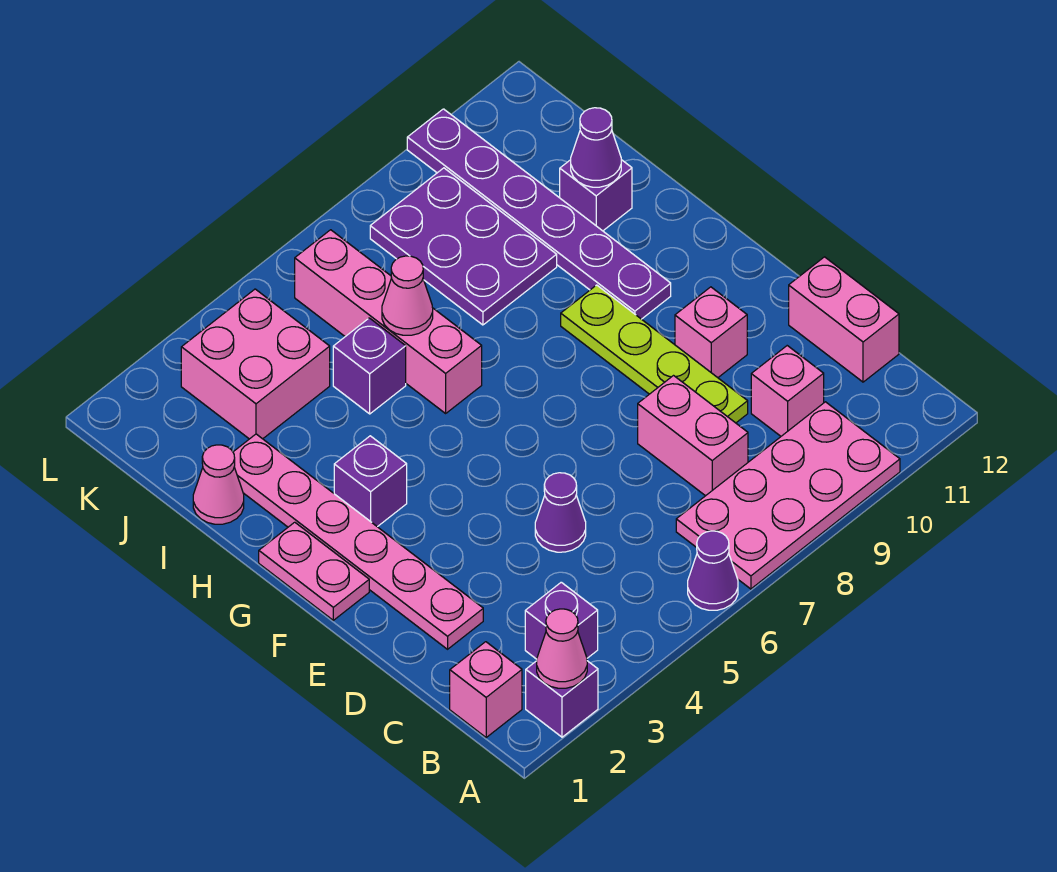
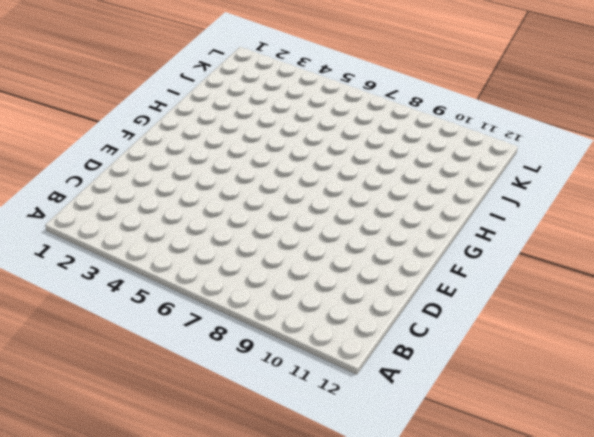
none -> purple brick A2 level 1
none -> purple cone A6 level 1
none -> pink plate A7:B10 level 1

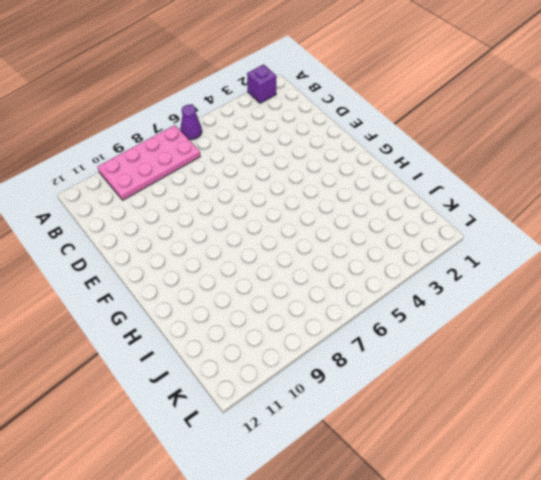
none -> pink brick B1 level 1
none -> purple brick B3 level 1
none -> pink brick C8:D8 level 1

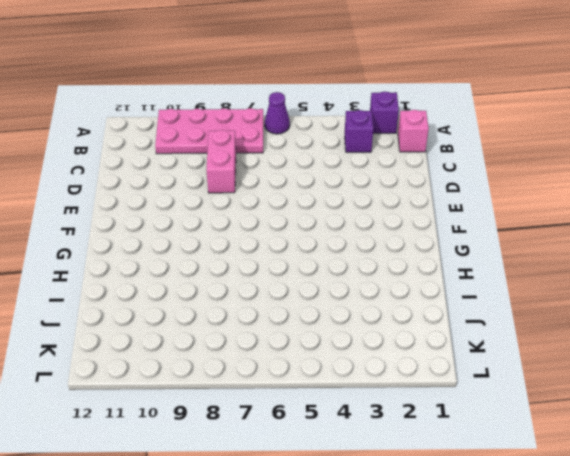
none -> pink brick C10 level 1
none -> pink brick C12:D12 level 1
none -> pink plate D2:I2 level 1

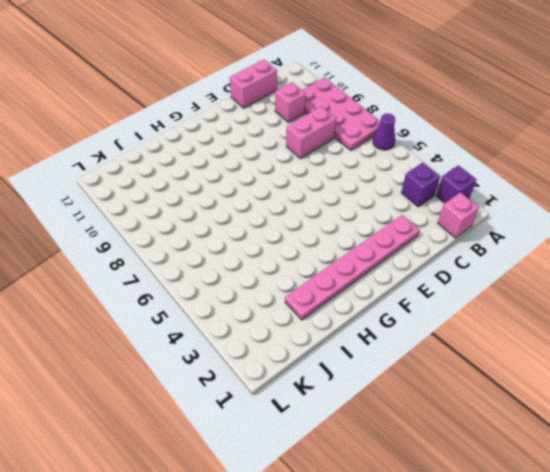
none -> purple cone D5 level 1
none -> lime plate D9:G9 level 1
none -> pink brick E10 level 1

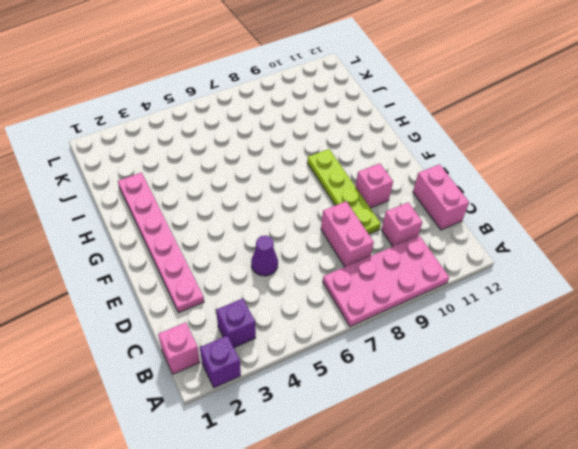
none -> purple cone A6 level 1
none -> pink plate F1:G1 level 1
none -> purple brick G3 level 1

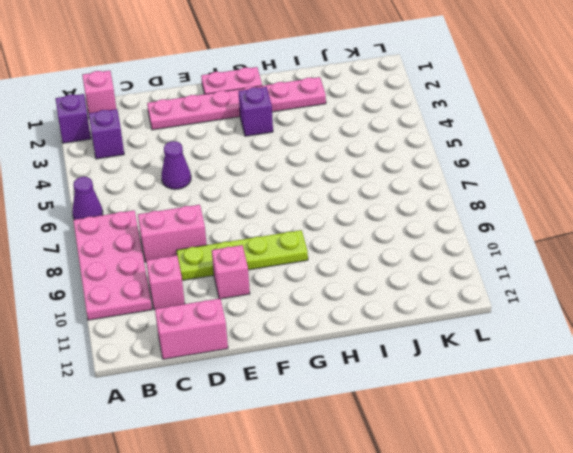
none -> purple plate G10:L10 level 1
none -> pink brick H6:K6 level 1
none -> pink cone I1 level 1

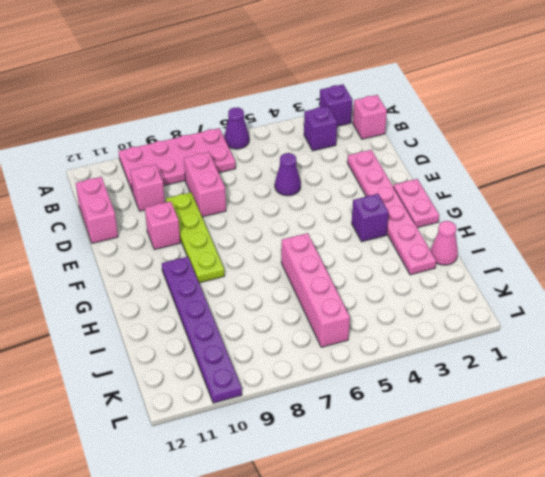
none -> purple brick I5 level 1
none -> purple plate I8:K9 level 1
none -> purple brick I11 level 1

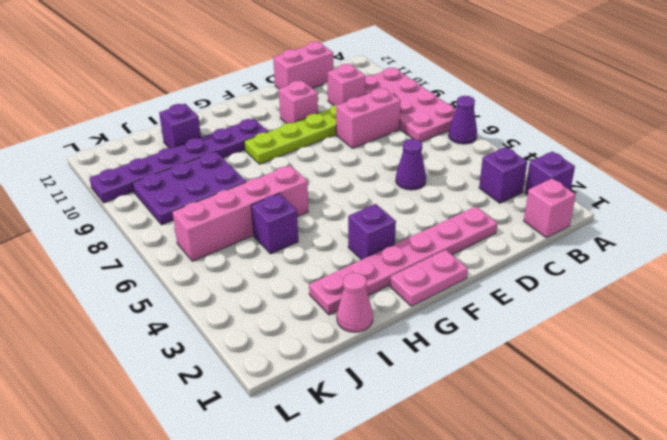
none -> pink brick J3:K4 level 1
none -> pink cone A2 level 2
none -> pink cone I6 level 2

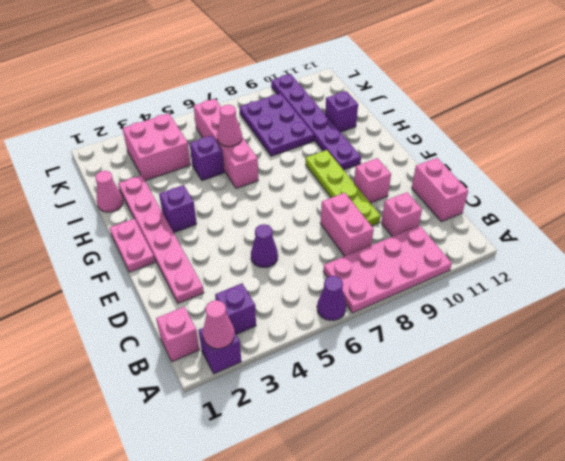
none -> purple cone I11 level 2

